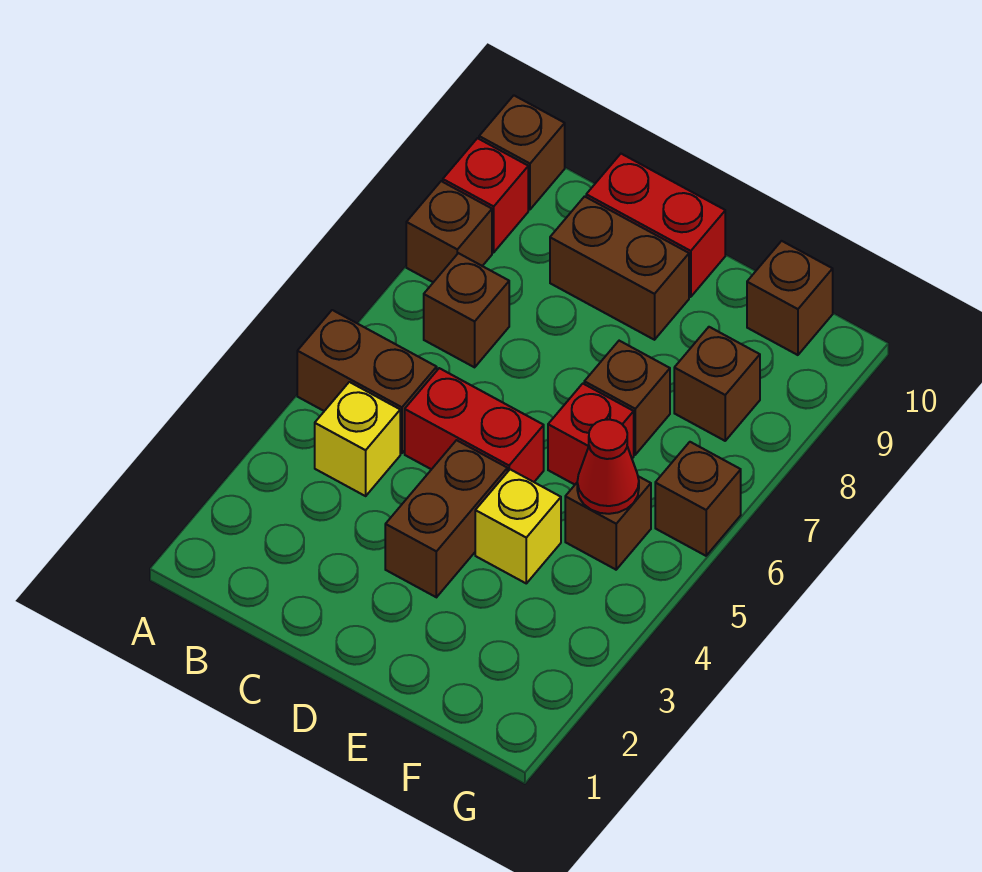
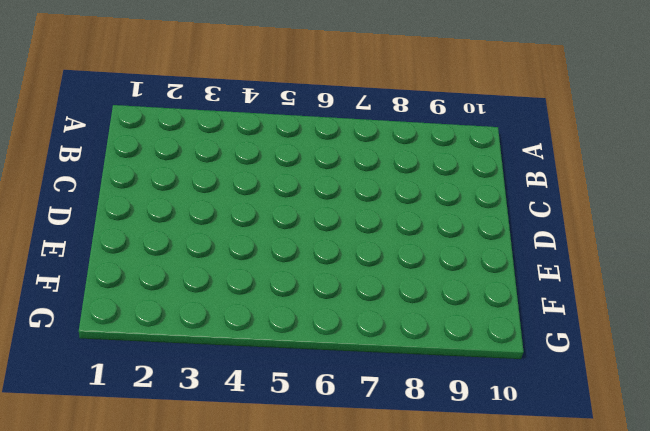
none -> brown brick A5:B5 level 1
none -> brown brick A8 level 1
none -> red brick A9 level 1

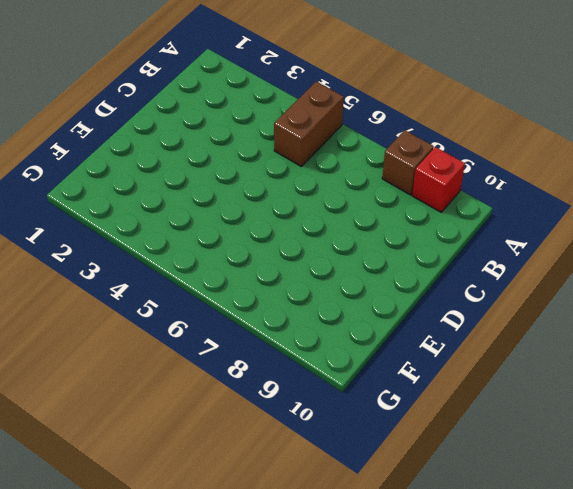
none -> brown brick A10 level 1
none -> yellow brick B4 level 1
none -> brown brick B7 level 1

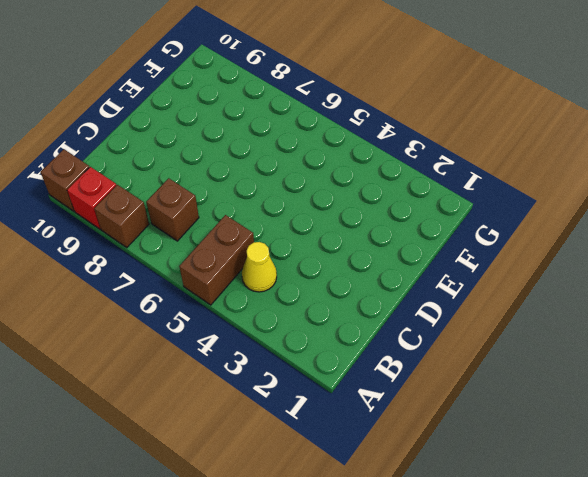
yellow cone B4 level 1 -> yellow brick B4 level 1
none -> red brick C5:D5 level 1
none -> brown brick C9:D9 level 1
none -> red brick C10:D10 level 1

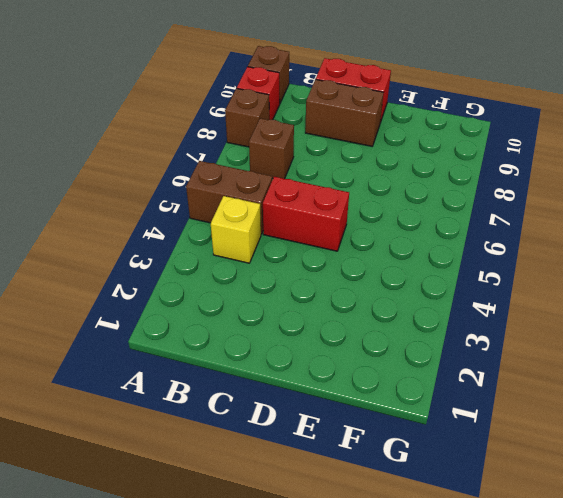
none -> brown brick D3:D4 level 1
none -> yellow brick E4 level 1
none -> red brick E6 level 1

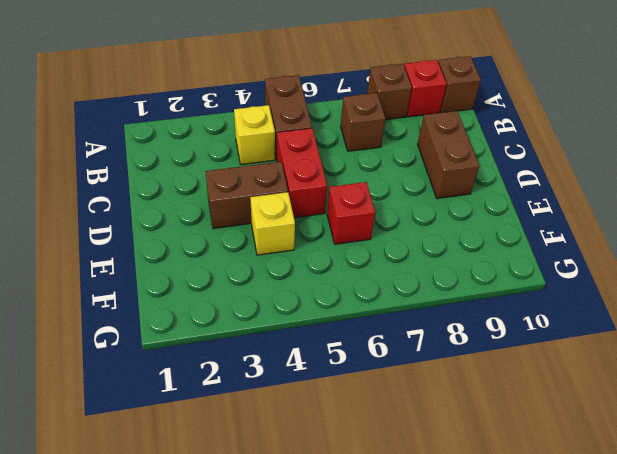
none -> red brick C10:D10 level 1
none -> brown brick E7 level 1
none -> brown brick F5 level 1

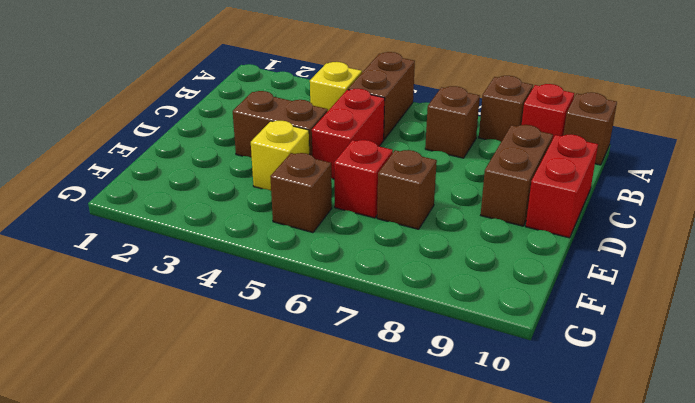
none -> brown brick F8 level 1
none -> brown brick F10 level 1
none -> brown brick G6 level 1

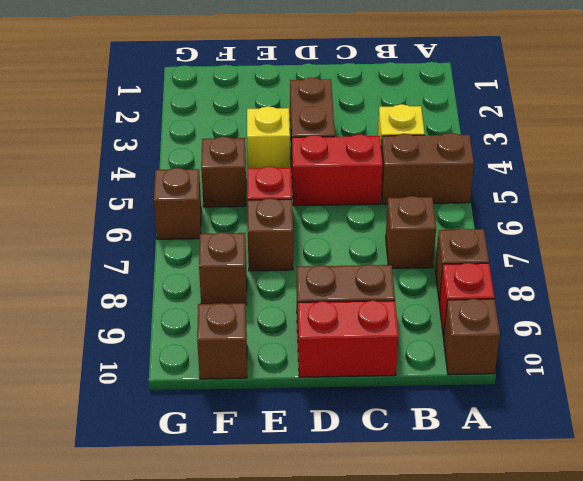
none -> red cone F5 level 2

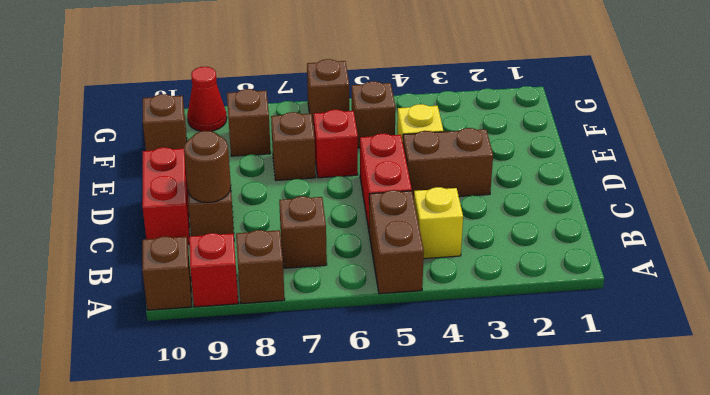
brown round brick C9 level 2 -> none
red cone G9 level 1 -> red cone F5 level 2

